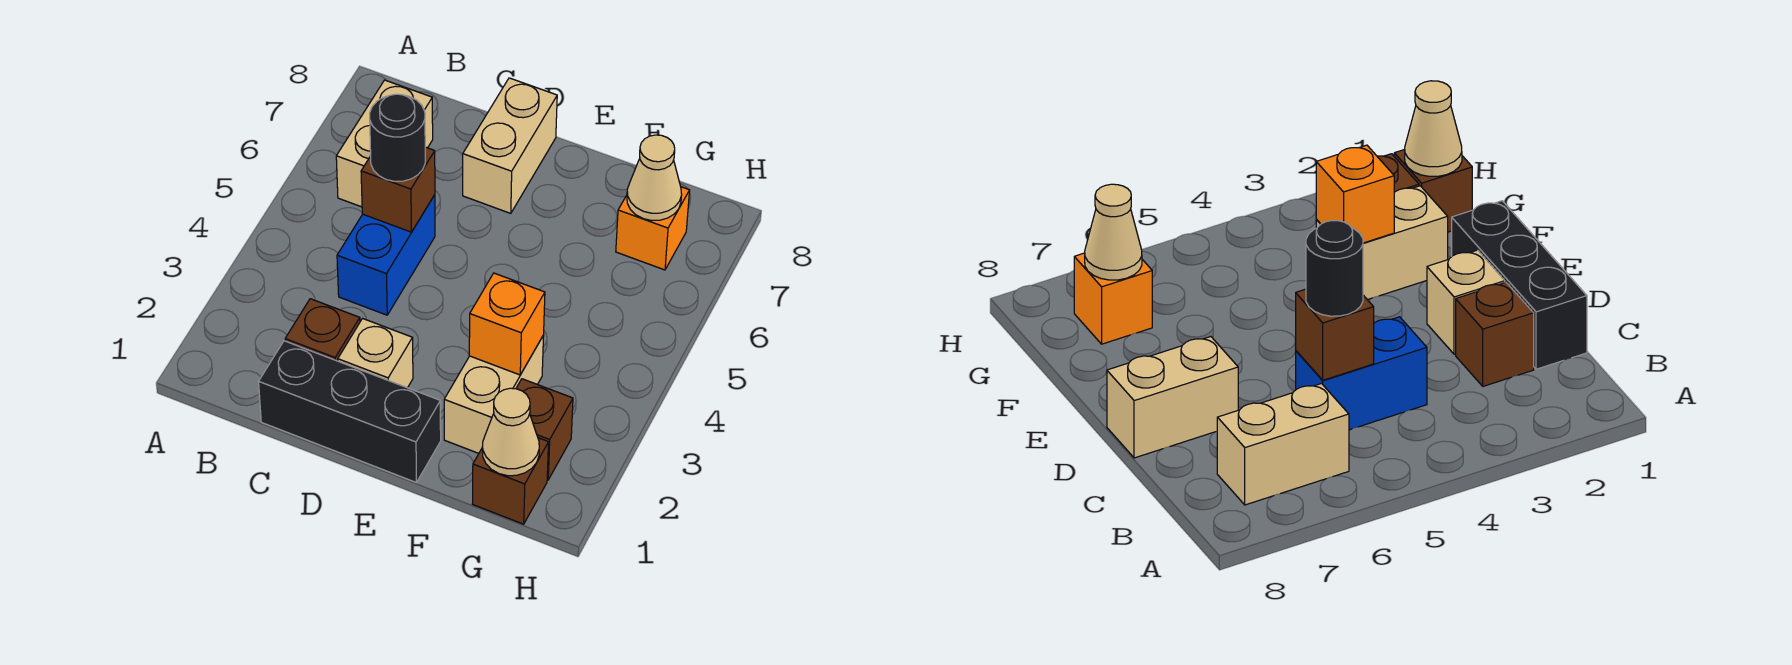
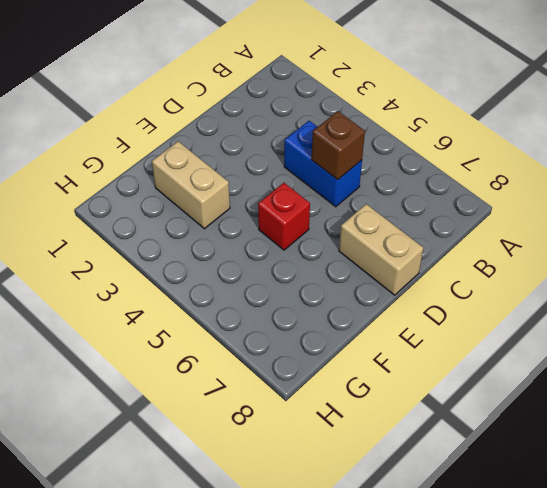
red brick E5 level 1 -> none
none -> tan brick B6:B7 level 1
none -> black brick C1:E1 level 1
none -> brown brick C2 level 1

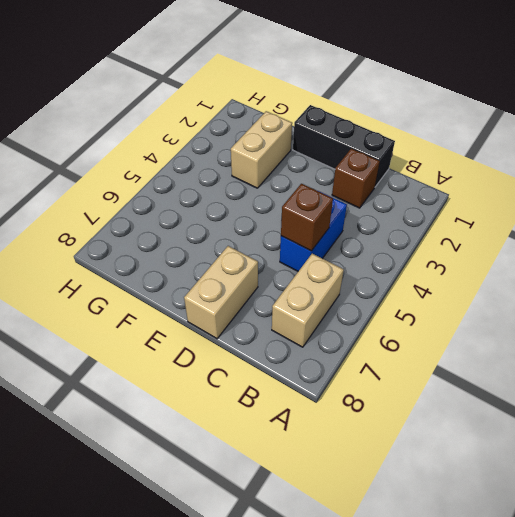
none -> tan brick D2 level 1
none -> brown brick G1 level 1
none -> brown brick G2 level 1

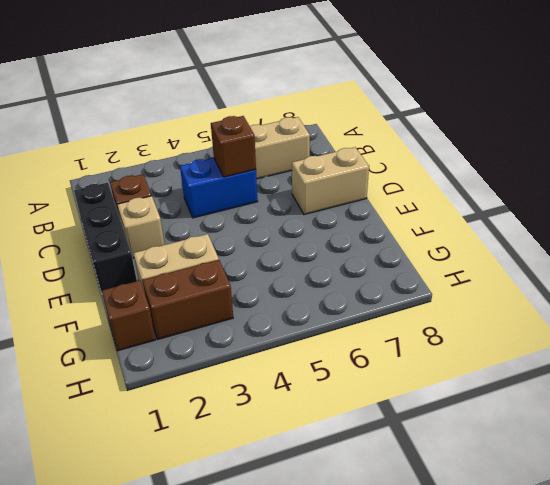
brown brick G2:G3 level 1 -> brown brick G2 level 1
none -> orange brick G7 level 1
none -> orange brick F3 level 2
none -> tan cone G1 level 2

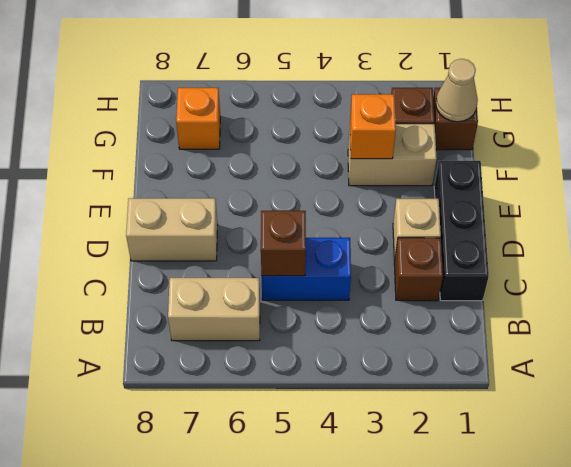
none -> tan cone G7 level 2
none -> black round brick C5 level 3

